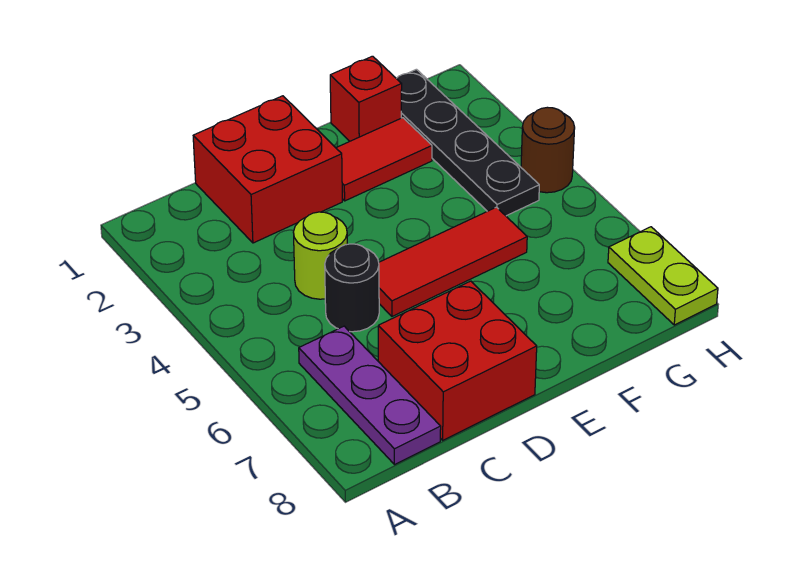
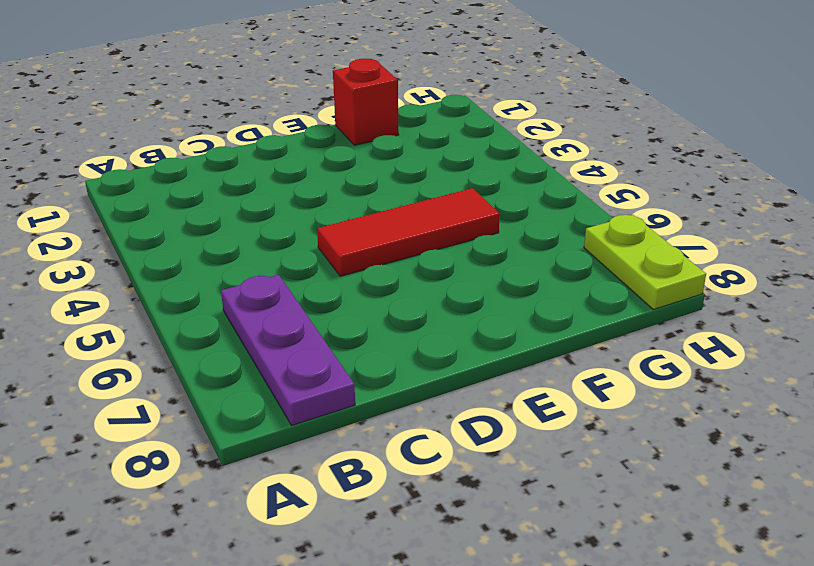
none -> red brick C1:D2 level 1
none -> lime round brick C4 level 1

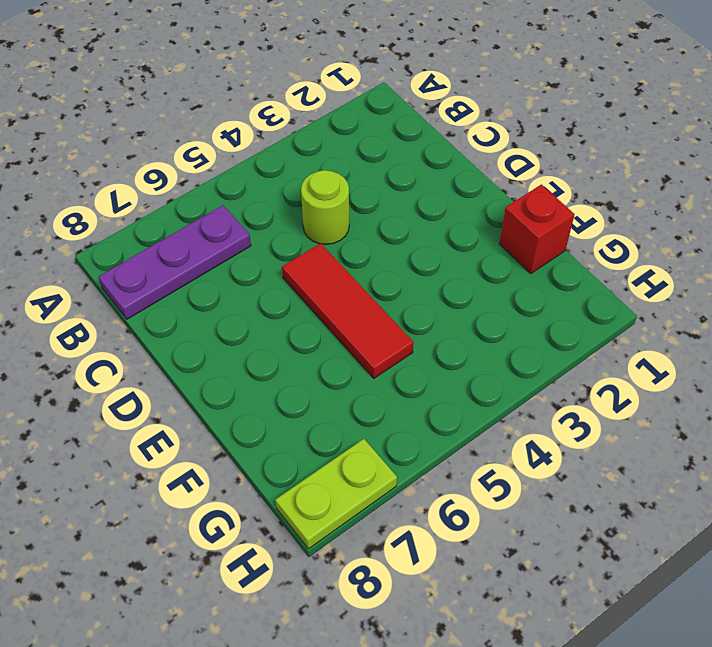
none -> red brick C1:D2 level 1
none -> black round brick C5 level 1

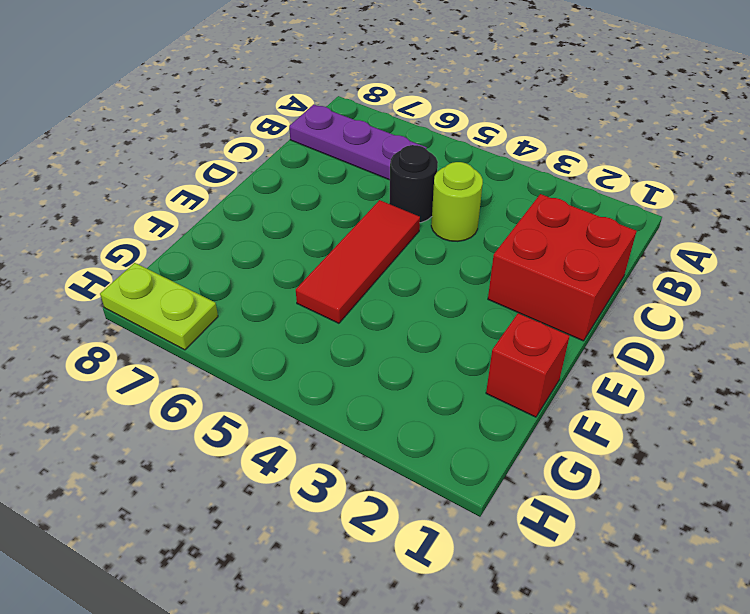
none -> red brick C7:D8 level 1
none -> red tile E2:F2 level 1

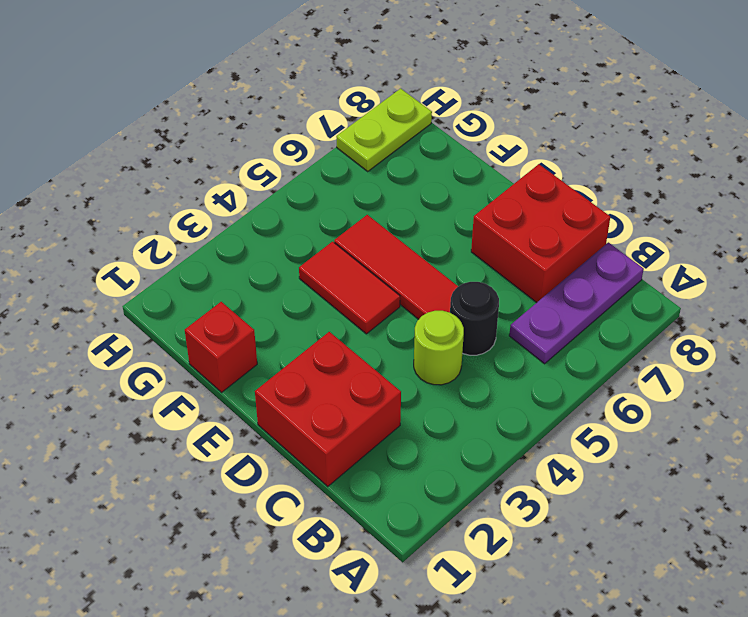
red tile E4:F4 level 1 -> red tile E2:F2 level 1
none -> black plate G1:G4 level 1
none -> brown round brick H4 level 1

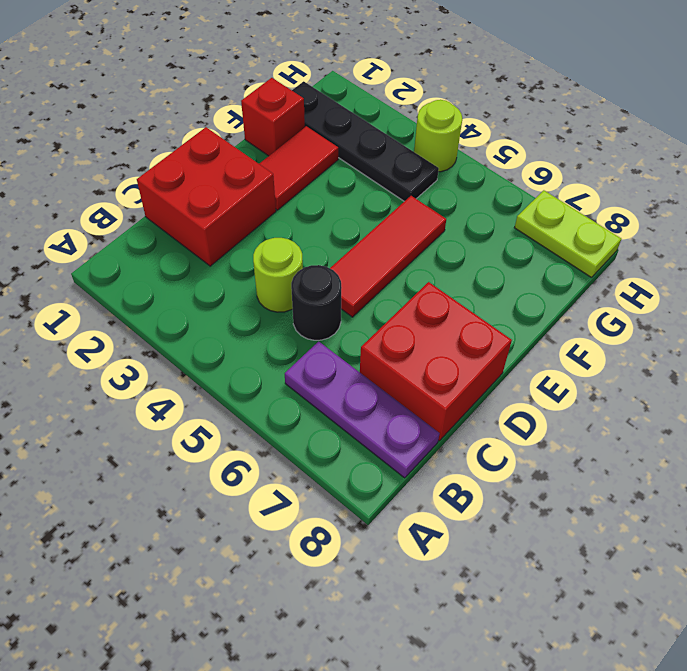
lime round brick H4 level 1 -> brown round brick H4 level 1

